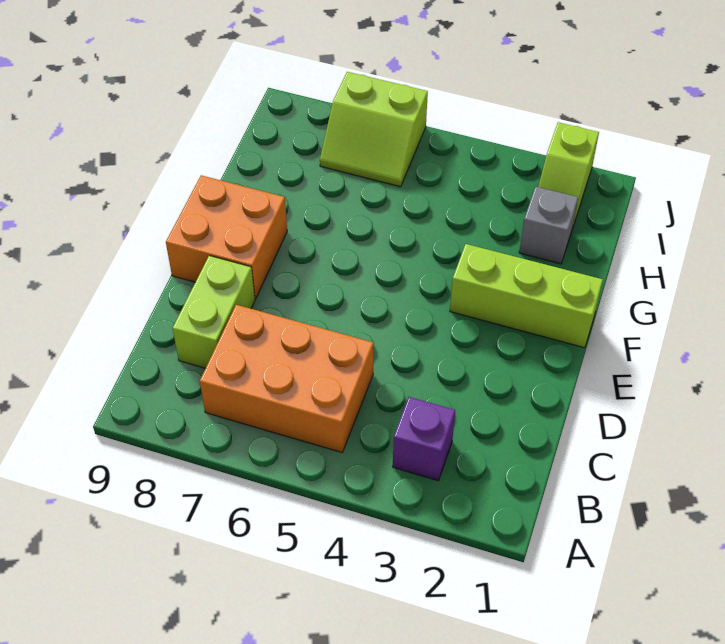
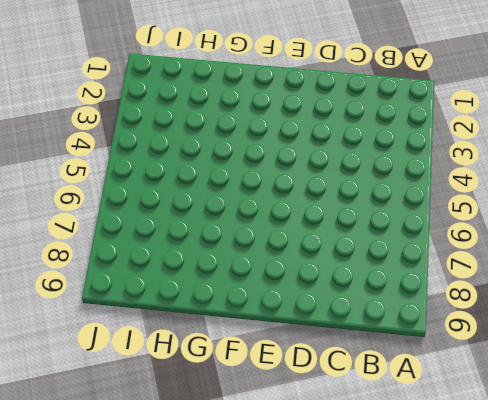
none -> purple brick B3 level 1
none -> orange brick B5:C7 level 1

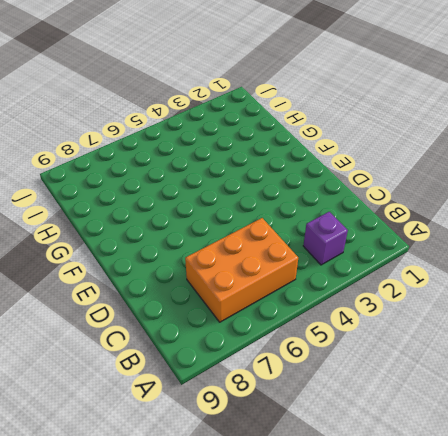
none -> lime brick C8:D8 level 1
none -> orange brick E8:F9 level 1

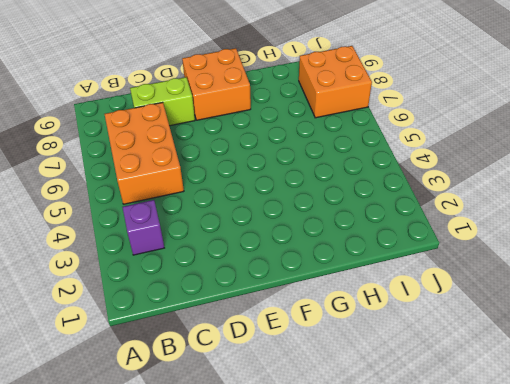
orange brick I7:J8 level 1 -> lime slope I6:J7 level 1 top J
none -> lime brick F1:F3 level 1
none -> grey brick H2 level 1

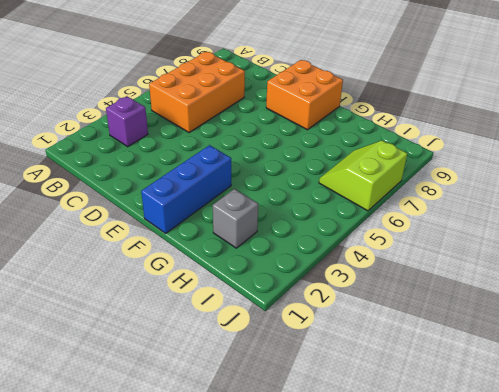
blue brick F1:F3 level 1 -> lime brick F1:F3 level 1
none -> lime brick C8:D8 level 1
none -> lime slope I2:J2 level 1 top J

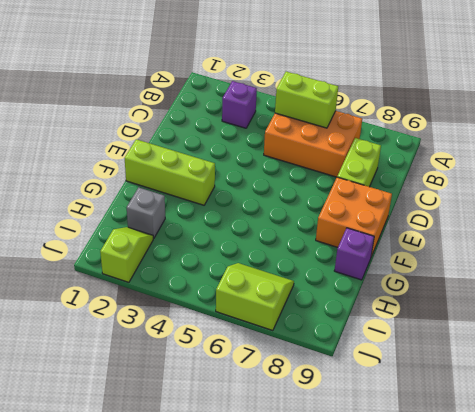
lime brick B5:B6 level 2 -> none
purple brick G9 level 1 -> none

